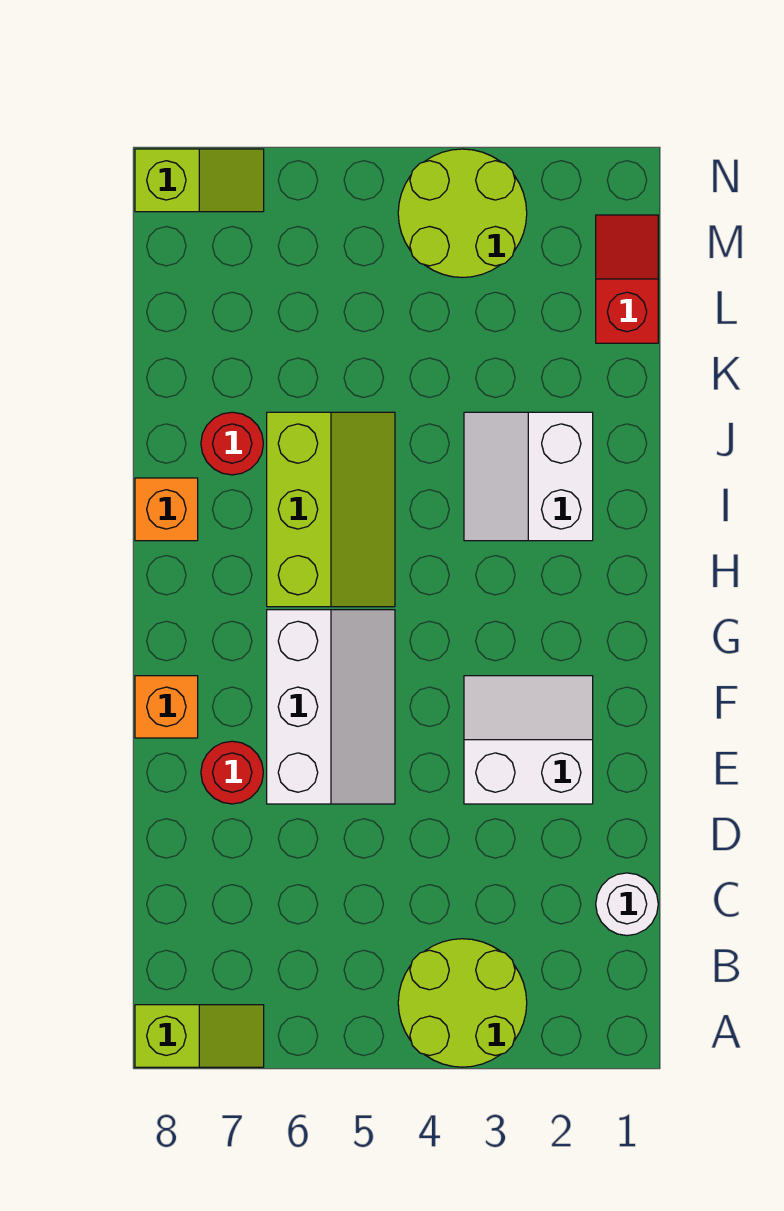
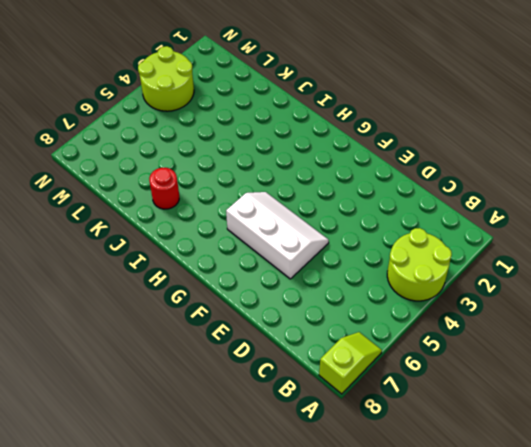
none -> white round brick C1 level 1
none -> white slope E2:F3 level 1 top E
none -> red round brick E7 level 1

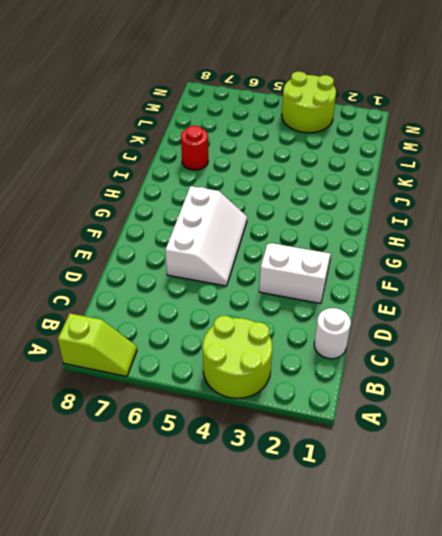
none -> red round brick E7 level 1
none -> orange brick F8 level 1
none -> lime slope H5:J6 level 1 top 6

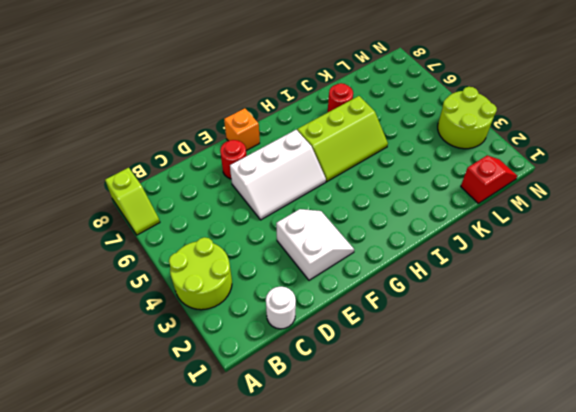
none -> white slope I2:J3 level 1 top 2
none -> orange brick I8 level 1
none -> lime slope N7:N8 level 1 top 8

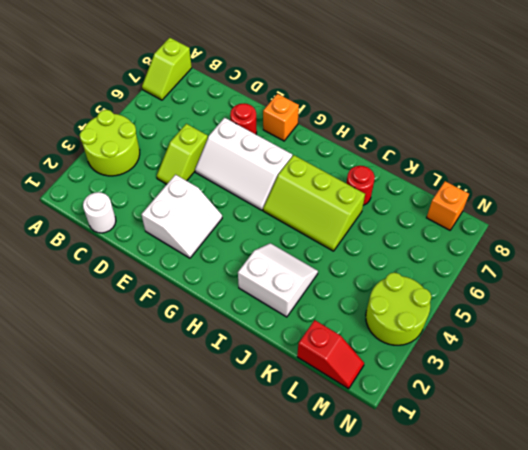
lime slope D4:D5 level 1 top 5 -> lime slope N7:N8 level 1 top 8
orange brick M8 level 1 -> orange brick I8 level 1

